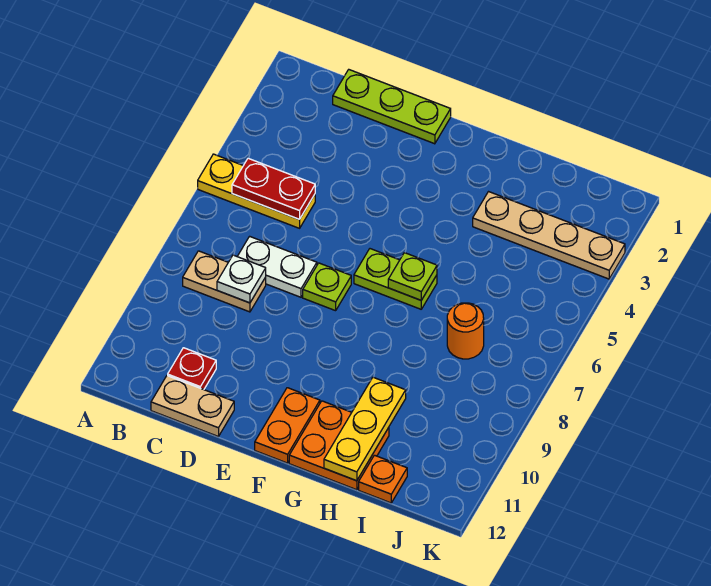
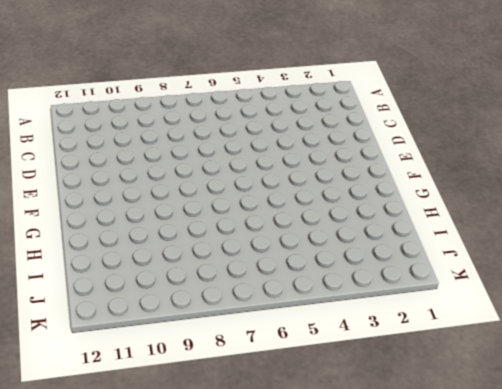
none -> yellow plate A5:C5 level 1
none -> tan plate B8:C8 level 1
none -> lime plate C1:E1 level 1

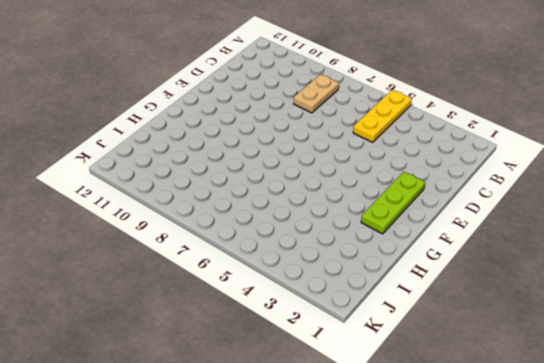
lime plate E2:G2 level 1 -> lime plate C1:E1 level 1
none -> white plate C7:D7 level 1
none -> red plate C11 level 1
none -> tan plate C12:D12 level 1

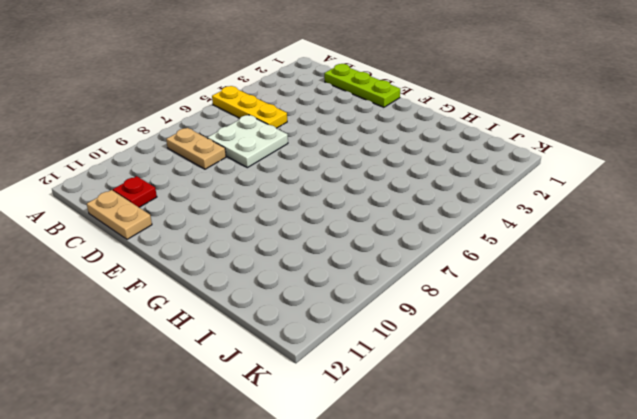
white plate C6:D7 level 1 -> white plate C7:D7 level 1
none -> lime plate E7 level 1
none -> lime plate F6:G6 level 1
none -> orange plate F11:F12 level 1

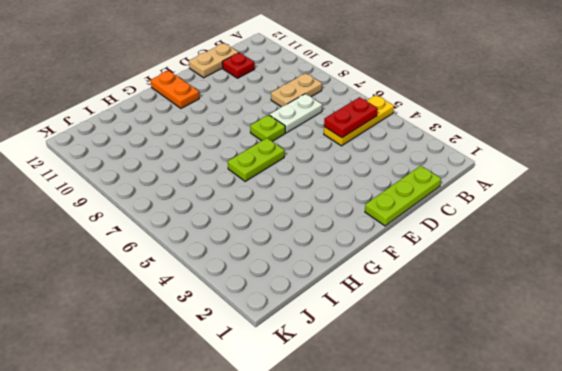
none -> orange plate G11:H12 level 1
none -> tan plate H3:K3 level 1
none -> orange round brick I7 level 1

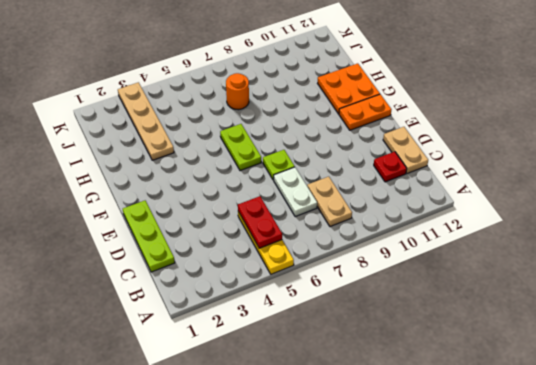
none -> orange plate I12 level 1
none -> white plate C8 level 2
none -> lime plate G6 level 2

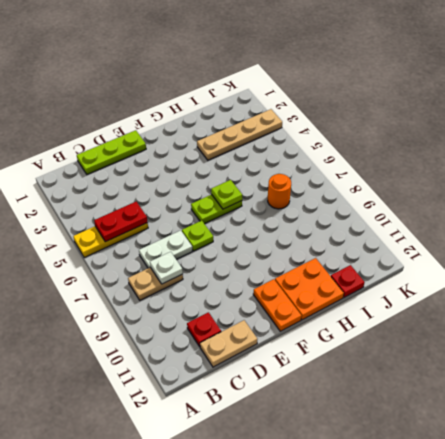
red plate I12 level 1 -> orange plate I12 level 1
none -> yellow plate H10:H12 level 2

